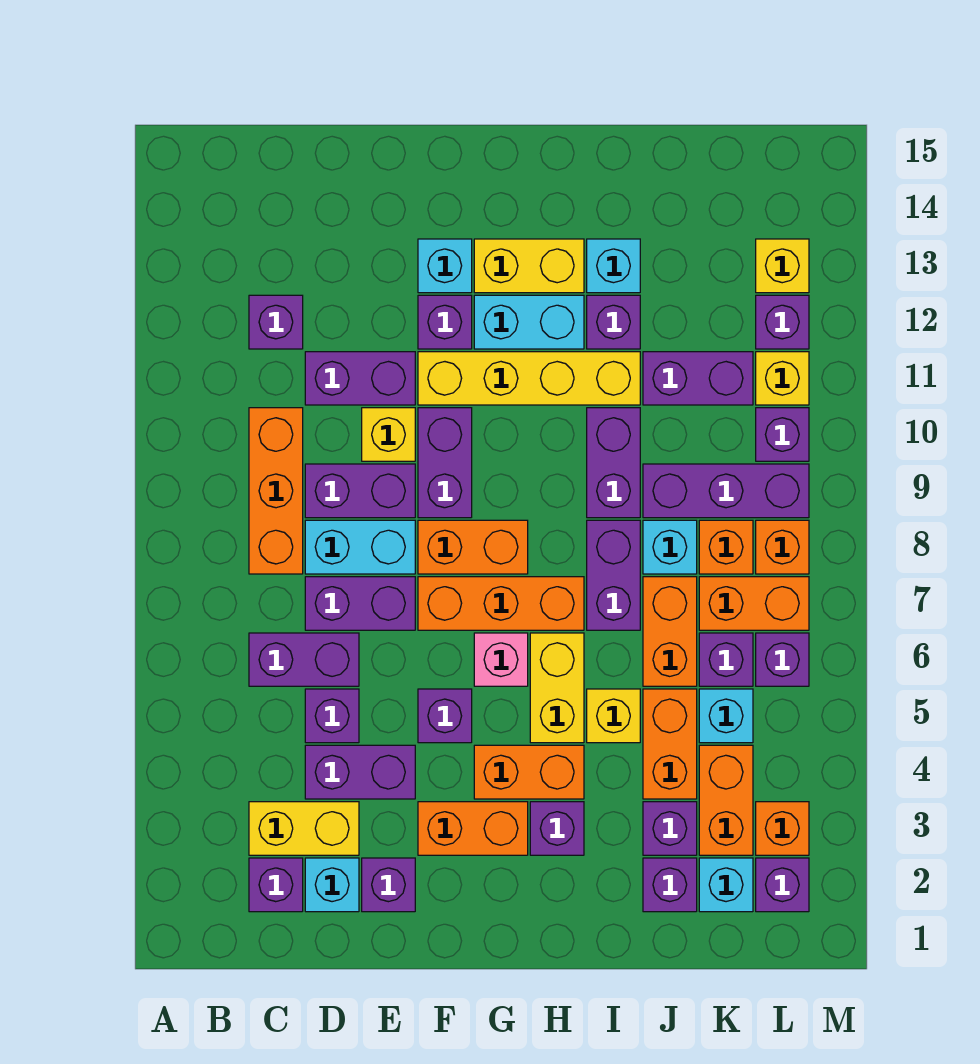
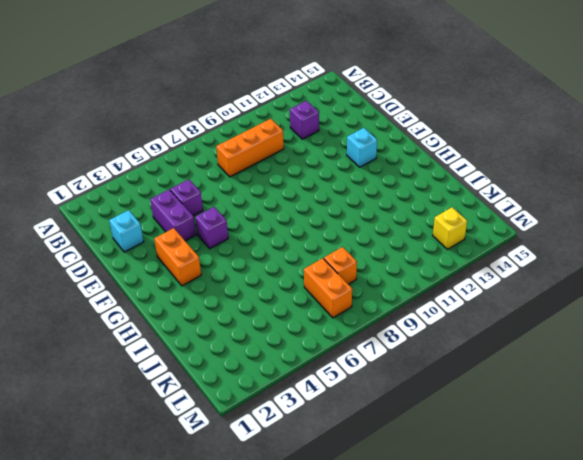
none -> purple brick C2 level 1
none -> yellow brick C3:D3 level 1
none -> purple brick C6:D6 level 1
none -> purple brick D7:E7 level 1

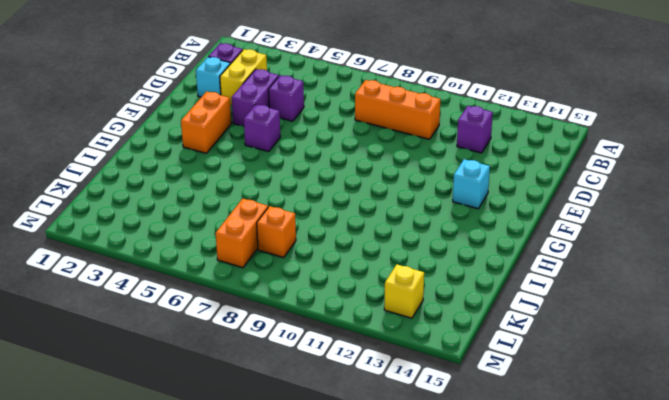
none -> purple brick C6:D6 level 1
none -> purple brick D7:E7 level 1
none -> cyan brick D8:E8 level 1
none -> purple brick D9:E9 level 1

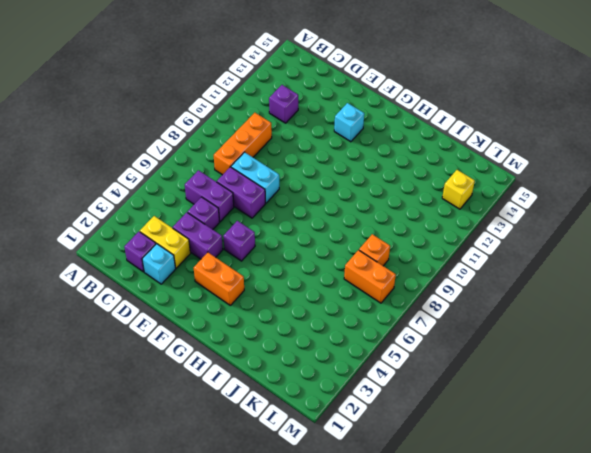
none -> purple brick D9:E9 level 1
none -> purple brick D11:E11 level 1
none -> purple brick E2 level 1
none -> yellow brick E10 level 1

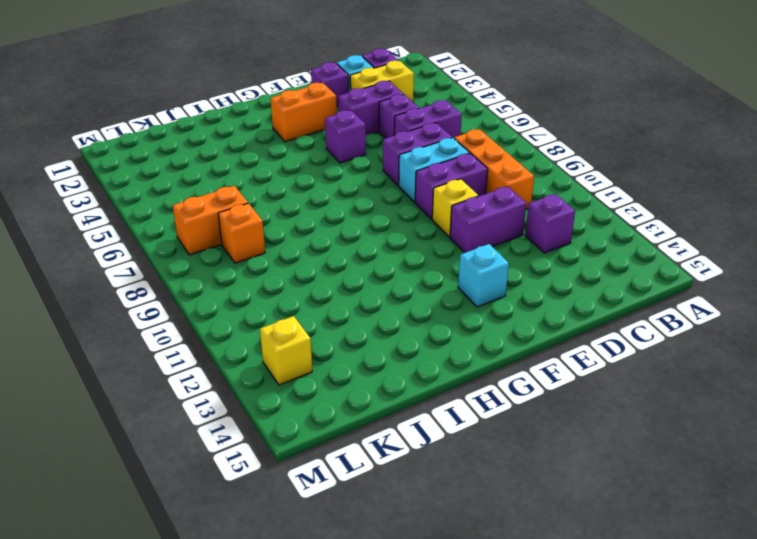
none -> orange brick F7:H7 level 1
none -> orange brick F8:G8 level 1
none -> purple brick F9:F10 level 1
none -> yellow brick F11:I11 level 1

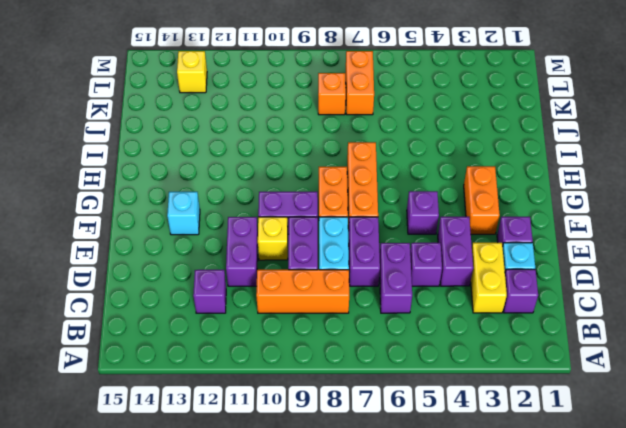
none -> yellow brick F11:I11 level 1
none -> purple brick F12 level 1
none -> orange brick G4:H4 level 1
none -> pink brick G6 level 1

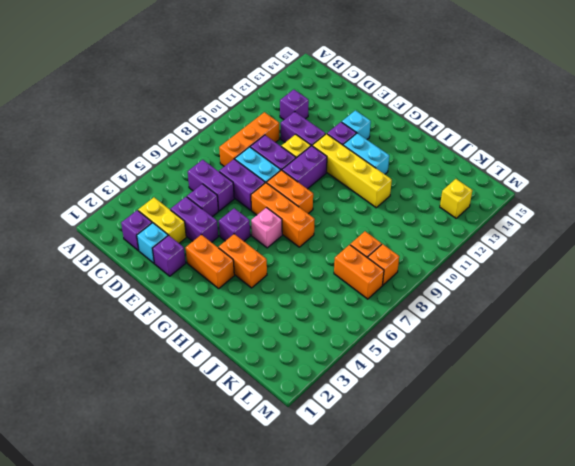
none -> yellow brick G13:H13 level 1
none -> purple brick H3 level 1
none -> yellow brick H5:H6 level 1
none -> yellow brick I5 level 1

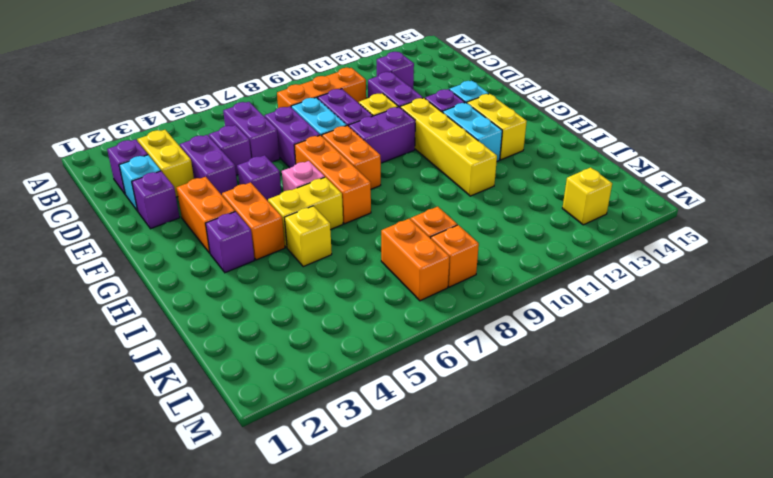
none -> purple brick I7:I8 level 1
none -> purple brick I9:I10 level 1
none -> purple brick I12 level 1
none -> cyan brick I13 level 1

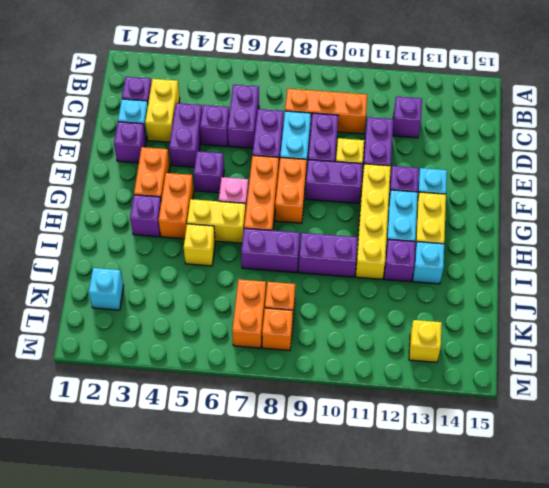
none -> purple brick J2 level 1
none -> purple brick J3 level 1
none -> orange brick J4:J5 level 1
none -> orange brick J6:J7 level 1

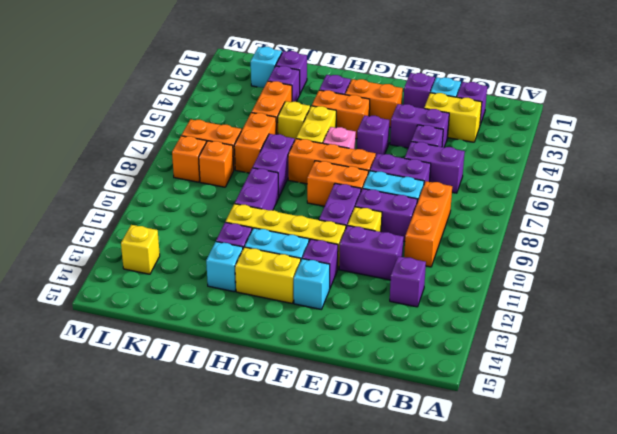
none -> cyan brick J8 level 1
none -> purple brick J9:L9 level 1
none -> purple brick J11:K11 level 1
none -> orange brick K3:K4 level 1

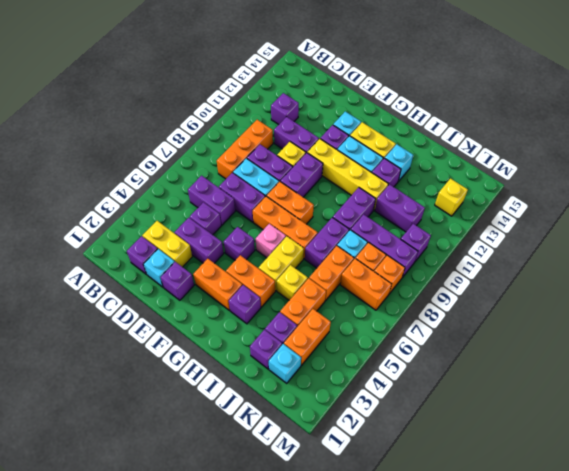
none -> cyan brick K5 level 1
none -> purple brick K6 level 1
none -> purple brick L2 level 1
none -> orange brick L3 level 1

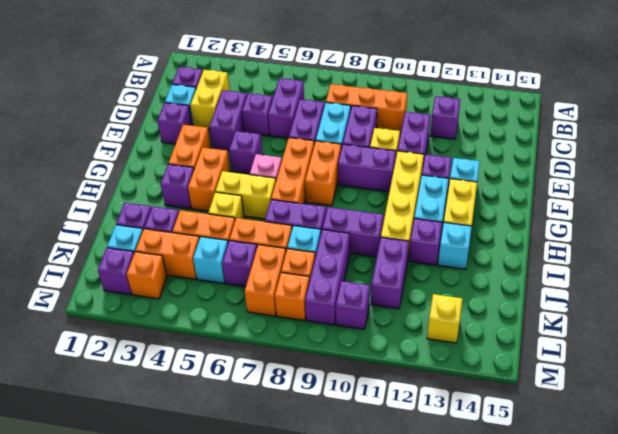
none -> purple brick L6 level 1
none -> yellow brick L11 level 1
none -> purple brick L12 level 1

